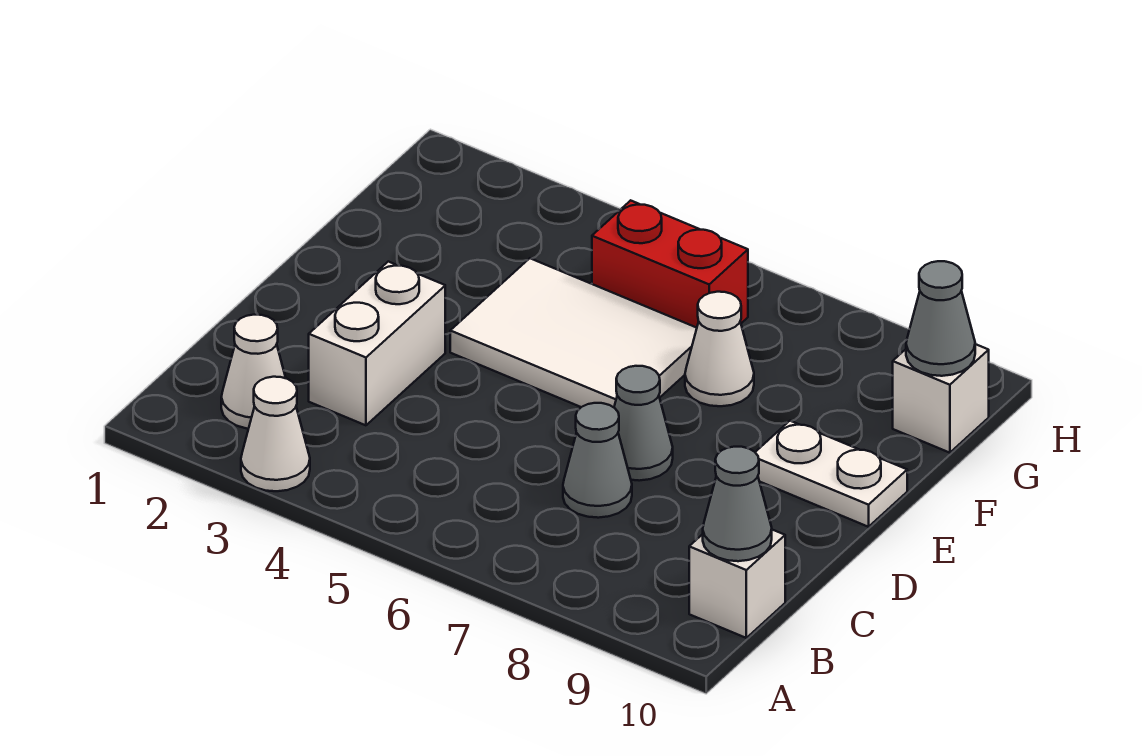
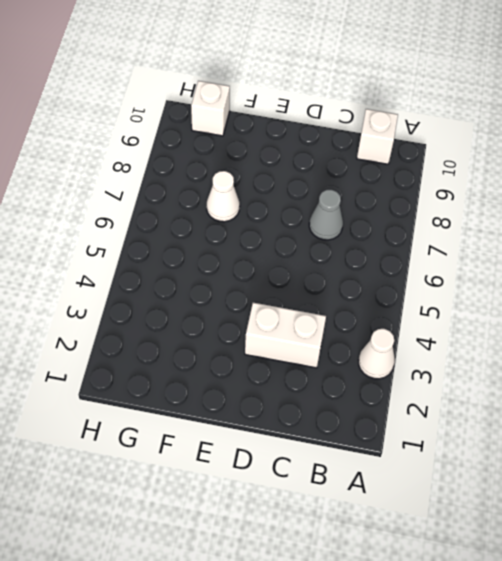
none -> white cone B2 level 1
none -> grey cone D7 level 1
none -> white tile E4:F6 level 1

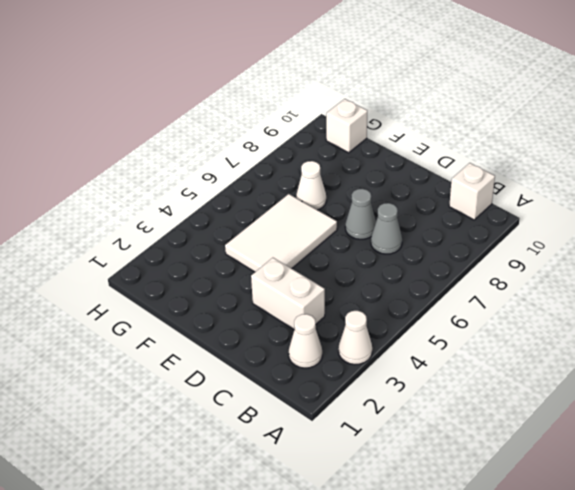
none -> white plate E9:E10 level 1
none -> red brick G5:G6 level 1
none -> grey cone B10 level 2

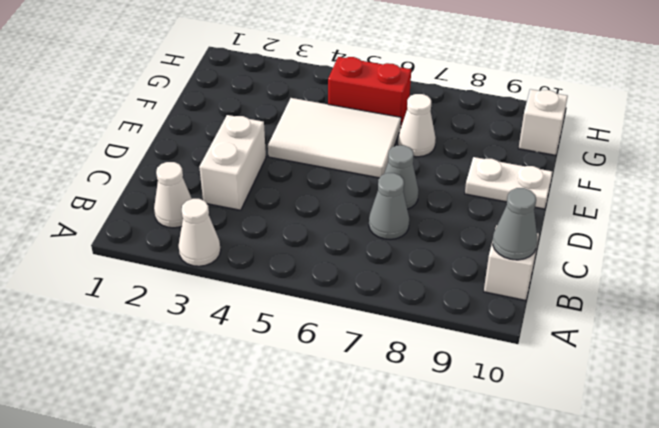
none -> grey cone G10 level 2

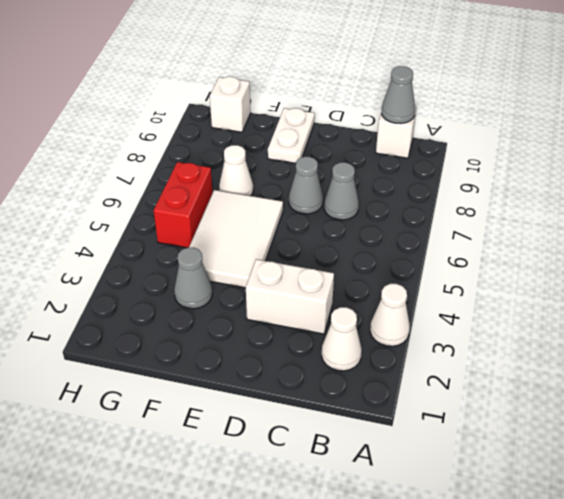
grey cone F3 level 1 -> grey cone G10 level 2

